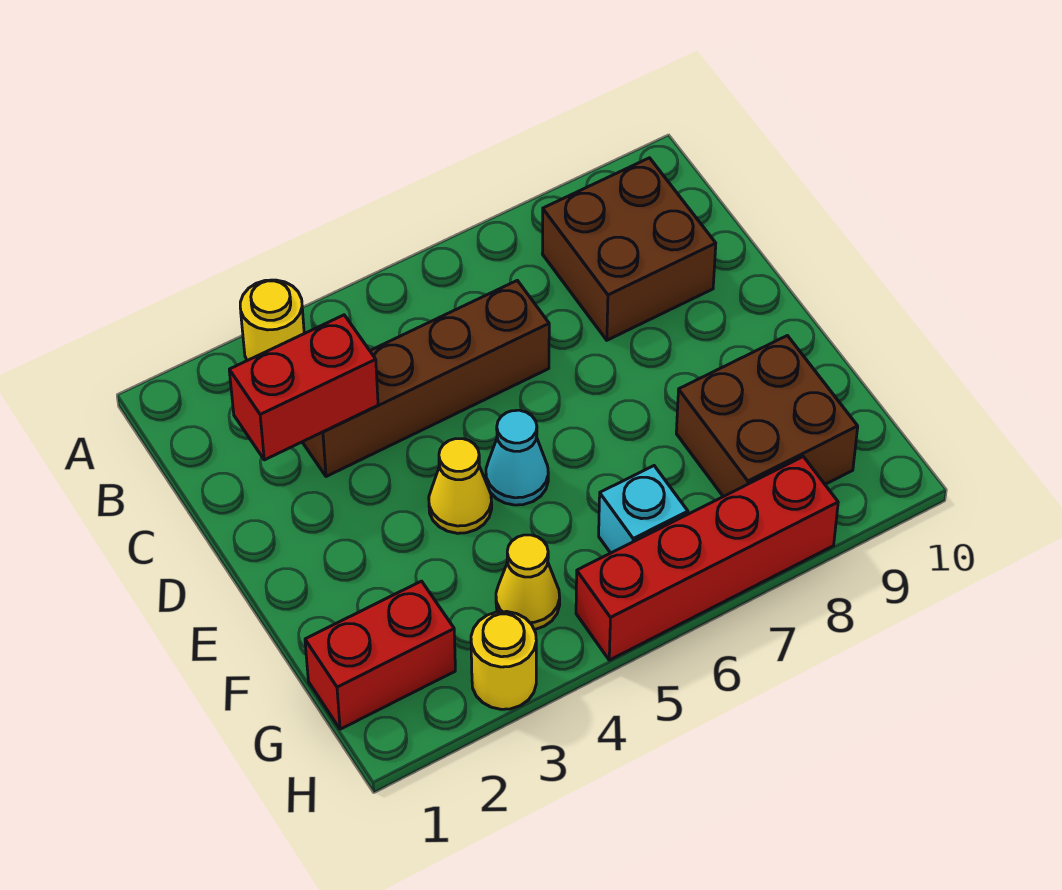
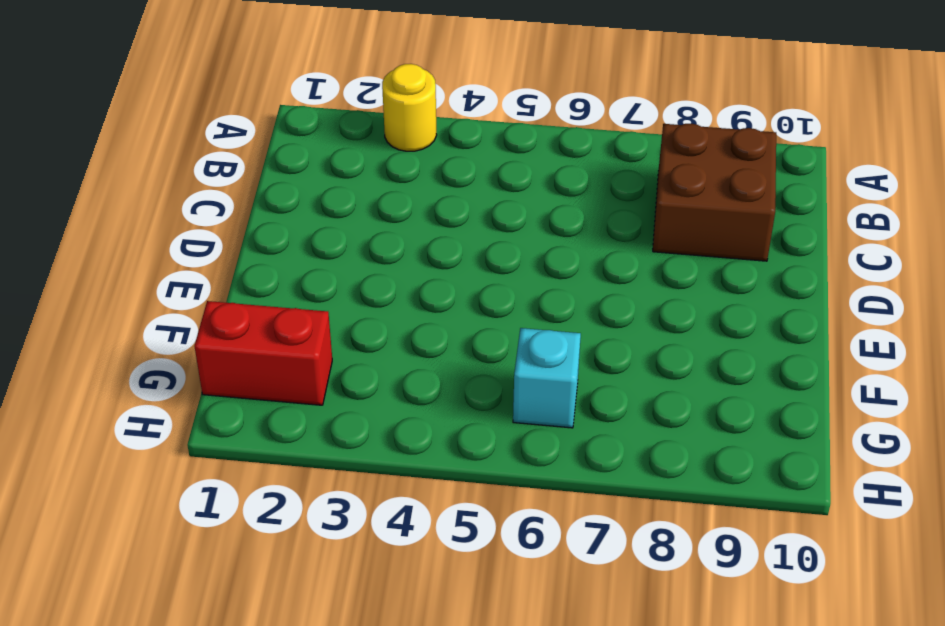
none -> brown brick C3:C6 level 1
none -> yellow cone E4 level 1
none -> cyan cone E5 level 1

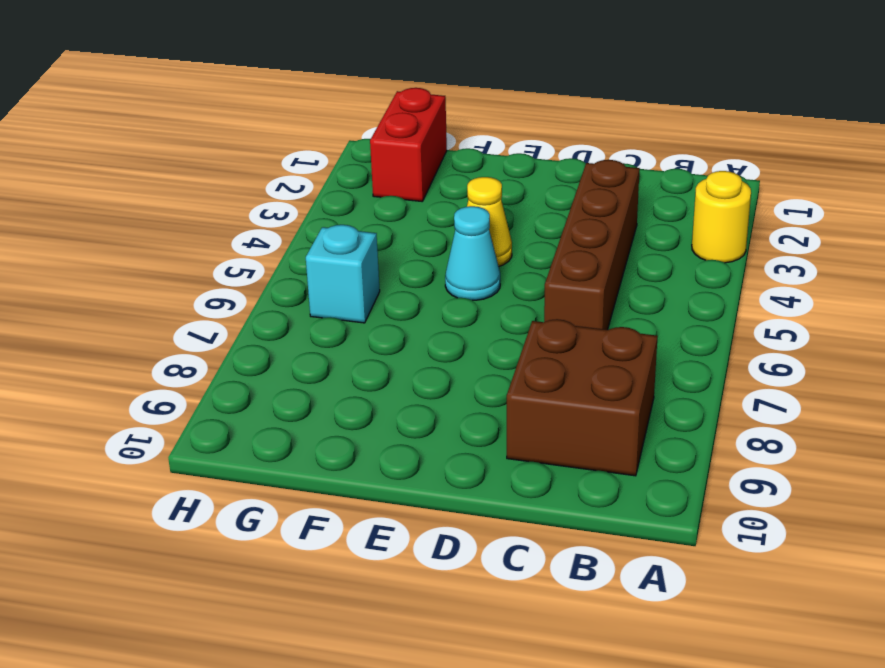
none -> brown brick F8:G9 level 1
none -> yellow cone G4 level 1
none -> yellow round brick H3 level 1

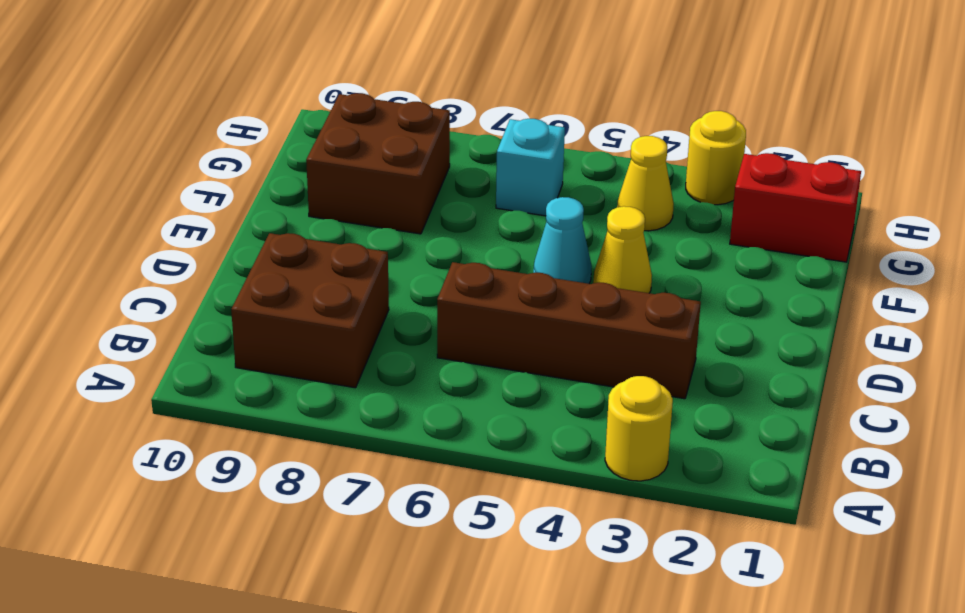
none -> red brick H5:H8 level 1
none -> red brick C2:C3 level 2

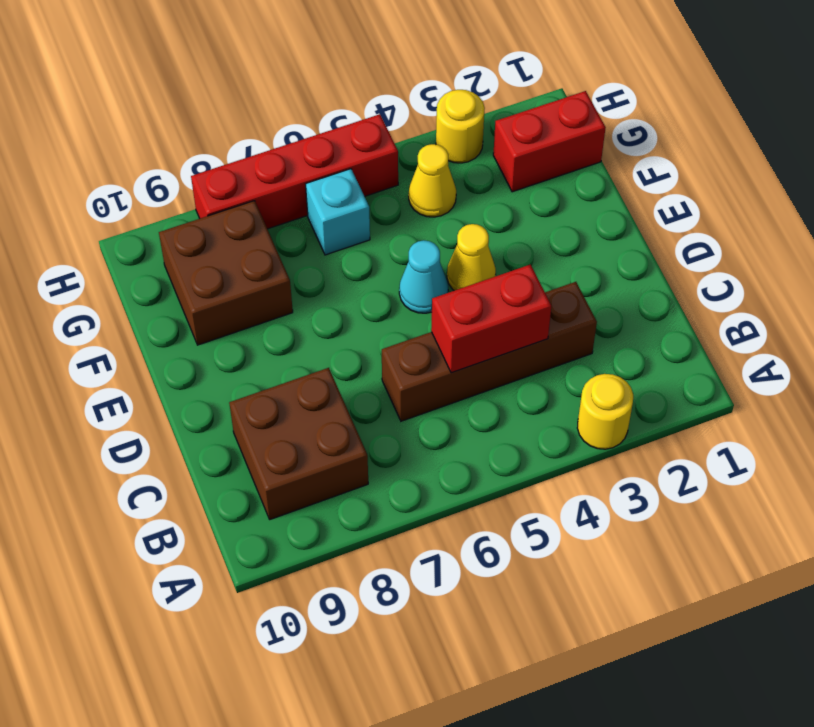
red brick C4:C5 level 2 -> red brick C2:C3 level 2

